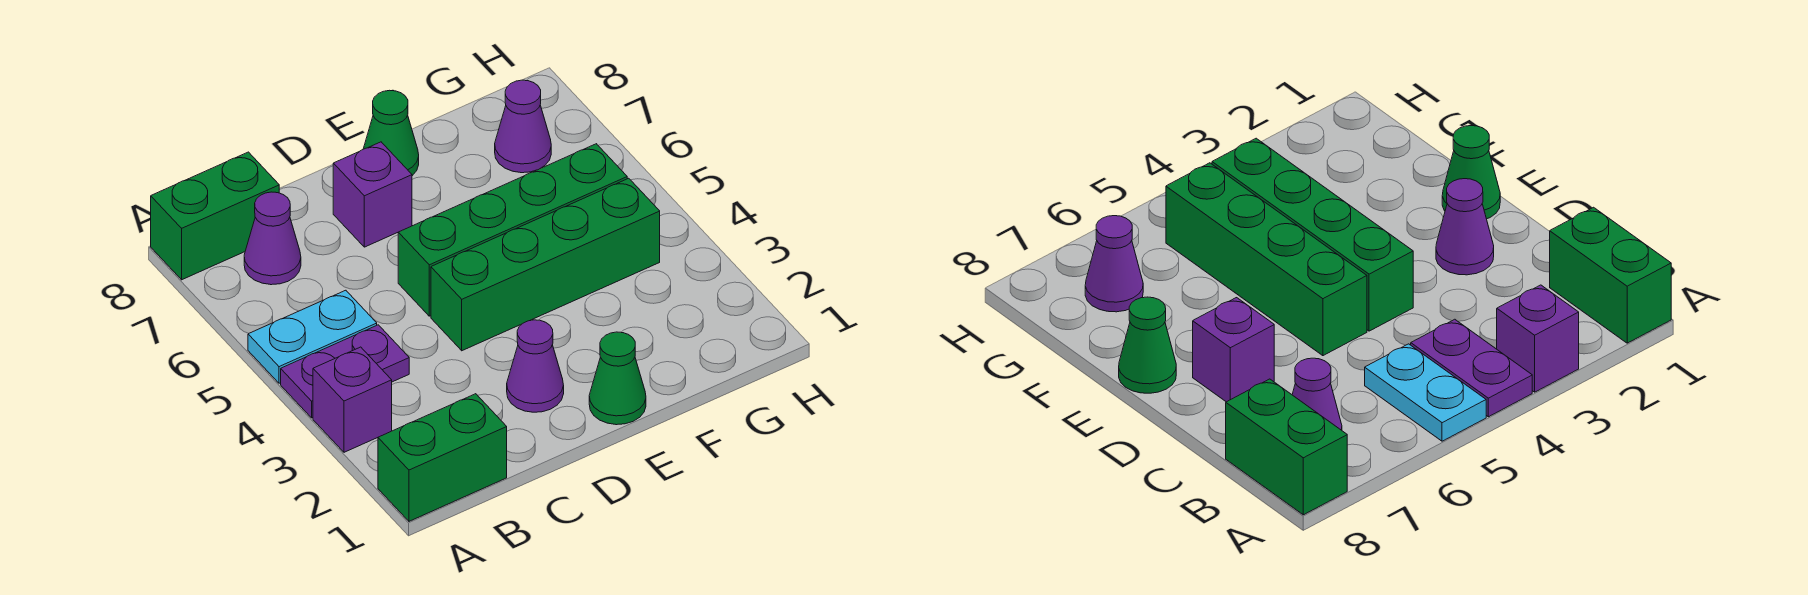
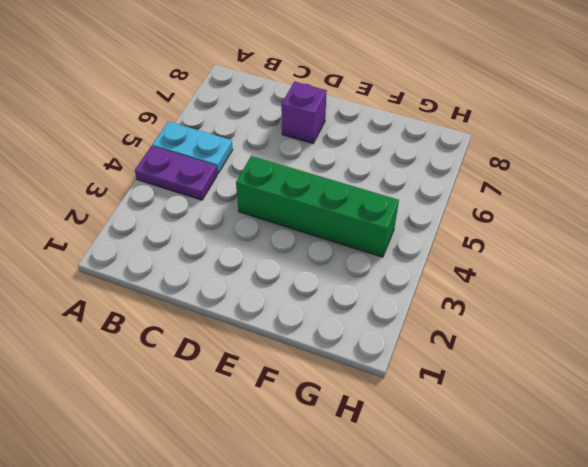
none -> green brick A1:B1 level 1
none -> purple brick A3 level 1
none -> green brick A8:B8 level 1

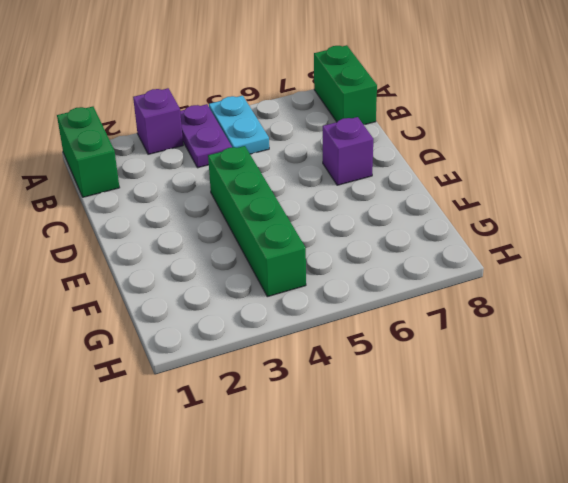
none -> purple cone B7 level 1
none -> purple cone D2 level 1
none -> green brick D5:G5 level 1

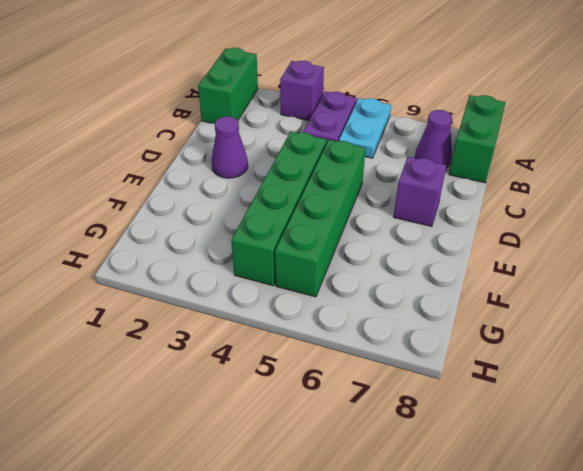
none -> green cone E1 level 1
none -> green cone E8 level 1
none -> purple cone G7 level 1

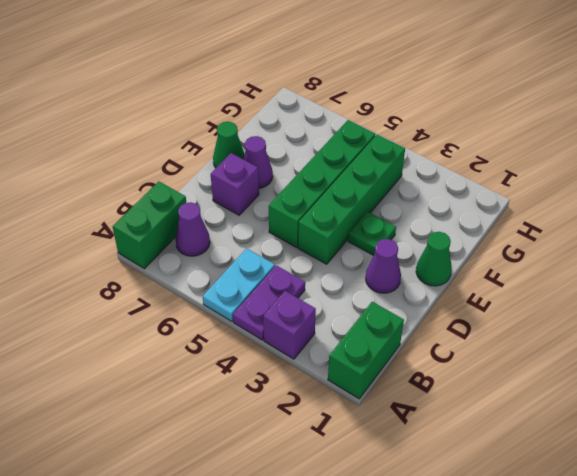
green plate E3 level 1 -> none
purple cone E7 level 1 -> purple cone G7 level 1

